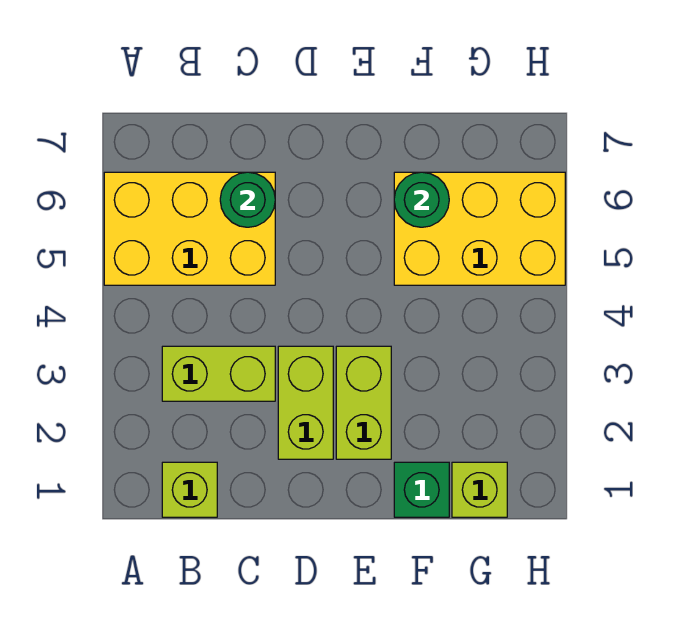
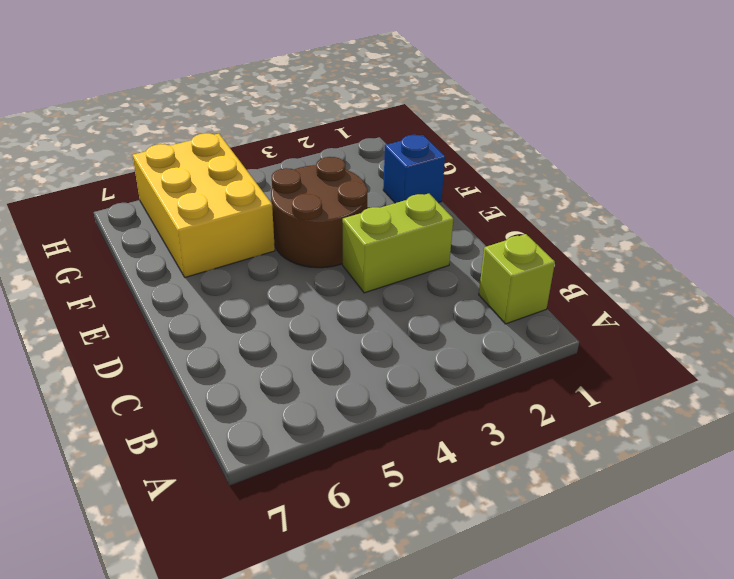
brown round brick E3:F4 level 1 -> lime brick E2:E3 level 1
blue brick F1 level 1 -> green brick F1 level 1
none -> yellow brick A5:C6 level 1
none -> lime brick B3:C3 level 1

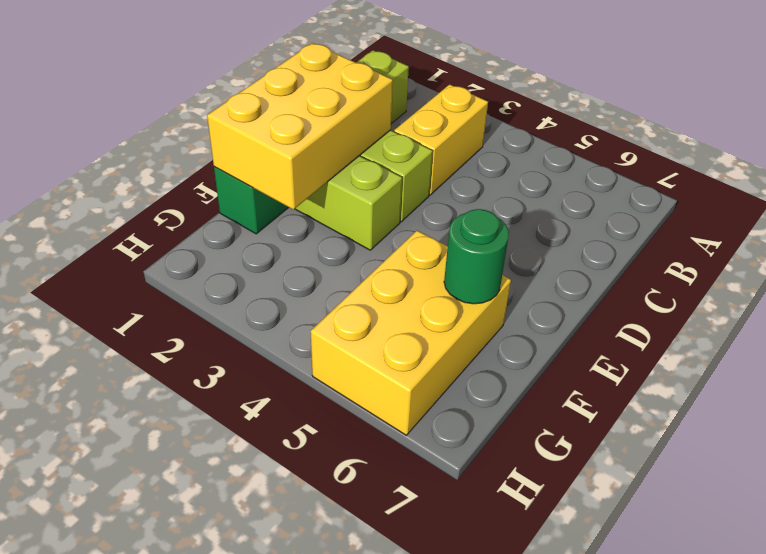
yellow brick B3:C3 level 1 -> lime brick B3:C3 level 1
yellow brick D1:F2 level 2 -> yellow brick A5:C6 level 1
none -> lime brick G1 level 1
none -> green round brick C6 level 2

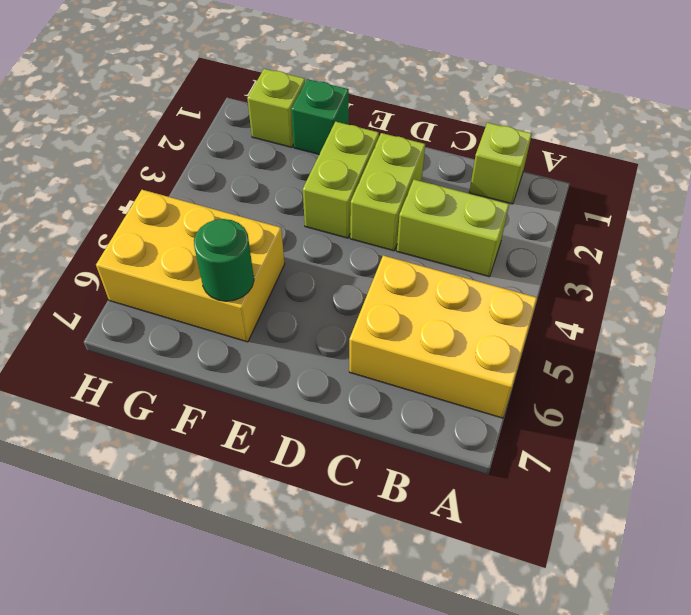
none -> green round brick C6 level 2

